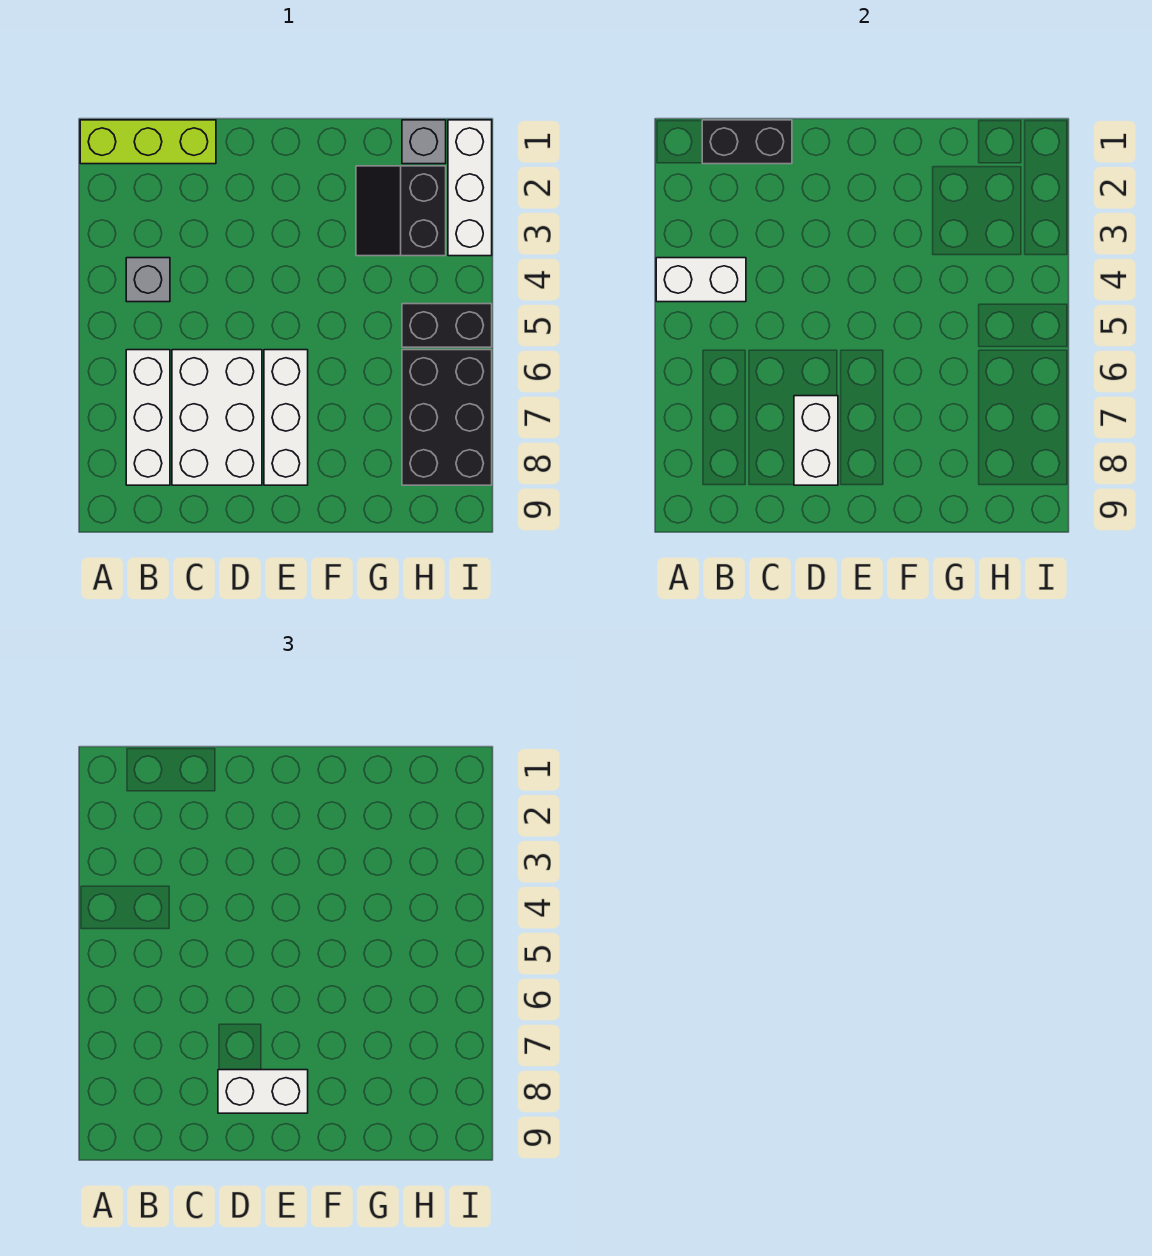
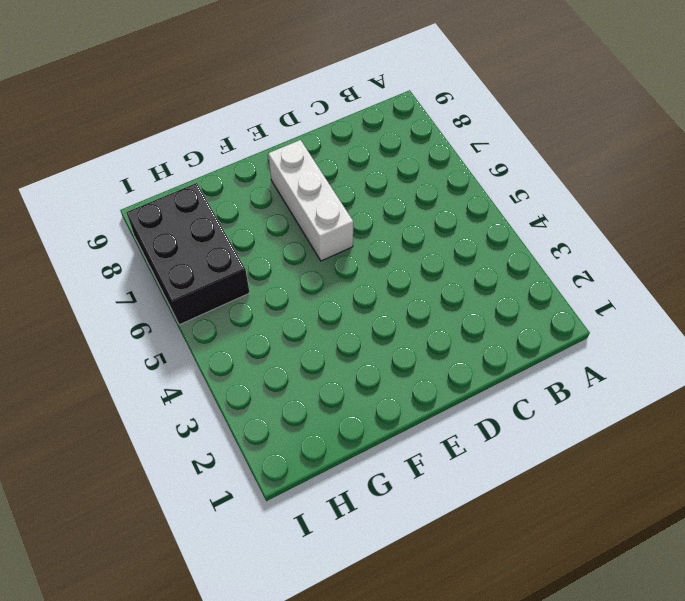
none -> lime brick A1:C1 level 1
none -> grey brick B4 level 1
none -> white brick B6:B8 level 1

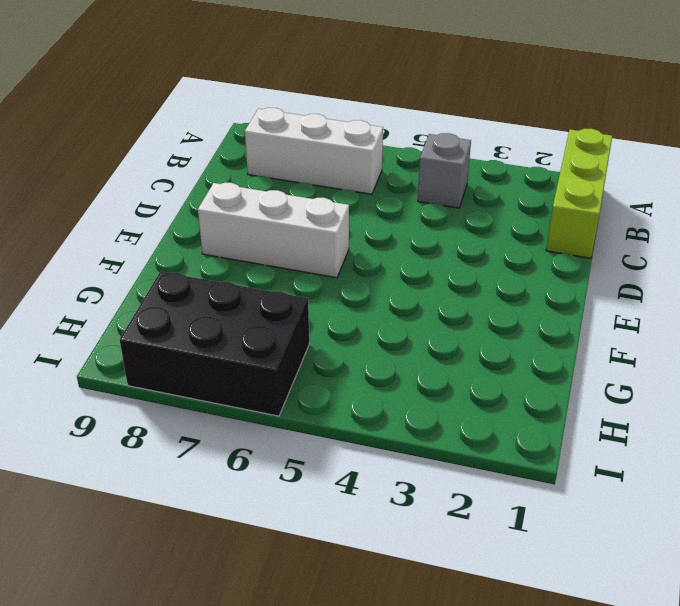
none -> white brick C6:D8 level 1
none -> black slope G2:H3 level 1 top H
none -> grey brick H1 level 1

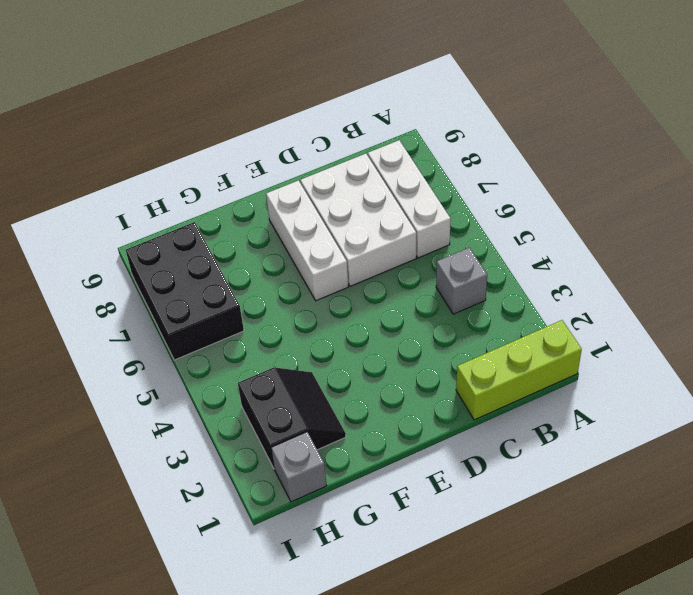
none -> black brick H5:I5 level 1
none -> white brick I1:I3 level 1
none -> white brick A4:B4 level 2

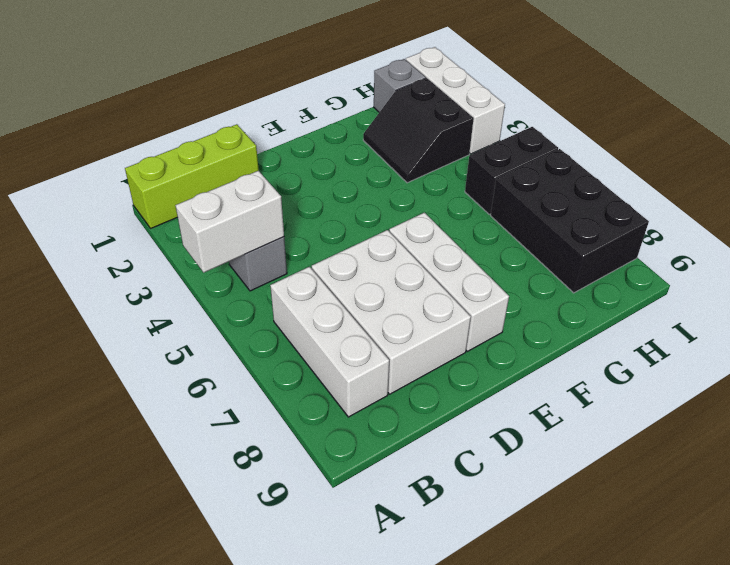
none -> black brick B1:C1 level 2
none -> white brick D7:D8 level 2
none -> white brick D8:E8 level 3

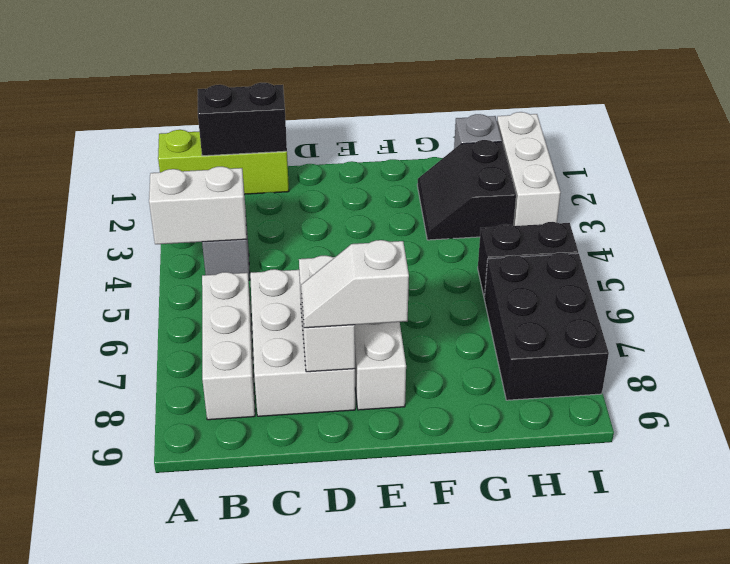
white slope D8:E8 level 3 top E -> white brick D8:E8 level 3

